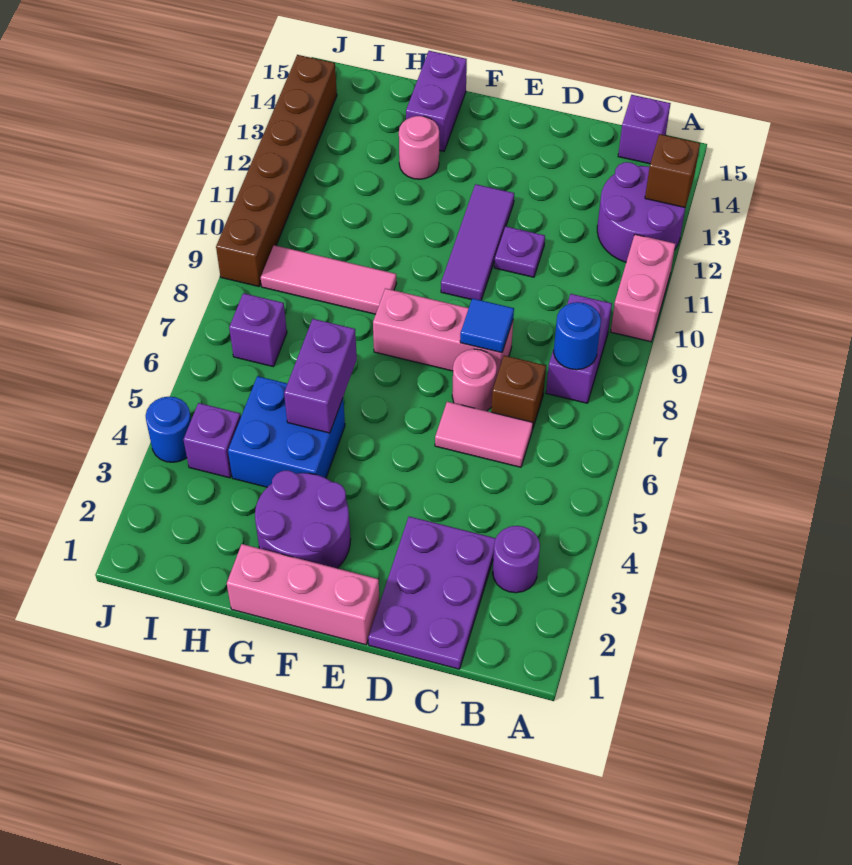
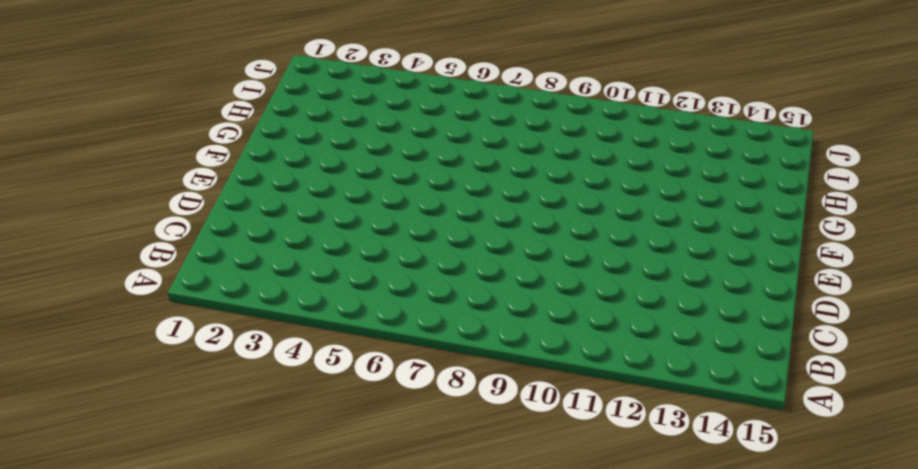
none -> pink brick A10:A11 level 1
none -> purple round brick A12:B13 level 1
none -> purple round brick B3 level 1

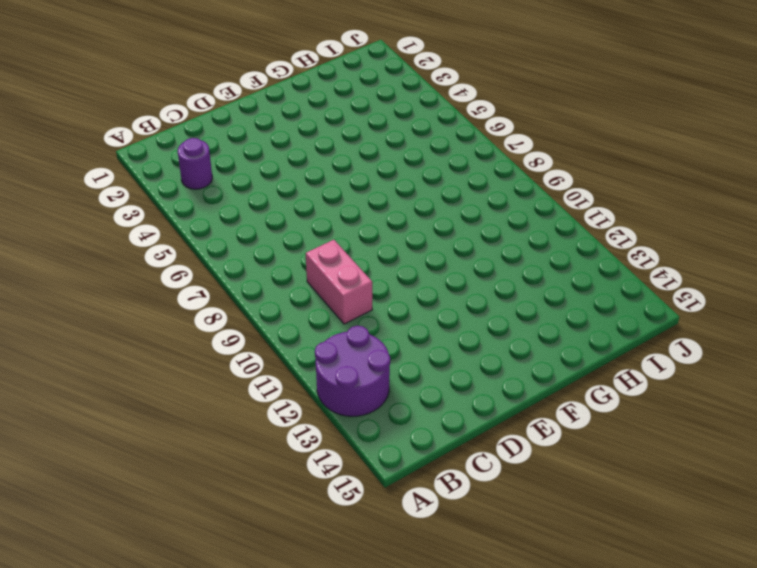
pink brick C9:C10 level 1 -> pink brick A10:A11 level 1
none -> purple brick B8:B9 level 1
none -> purple brick B15 level 1
none -> purple plate C1:D3 level 1

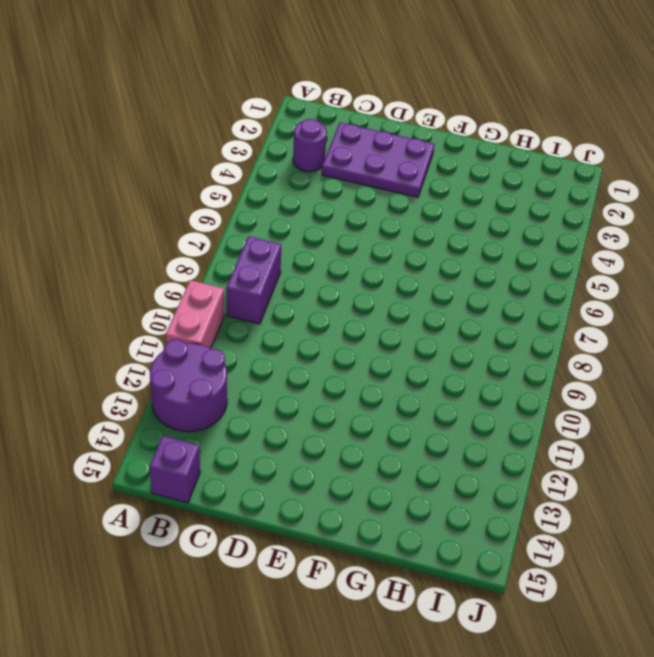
purple plate C2:E3 level 1 -> purple plate C1:D3 level 1
none -> pink tile C6:D6 level 1
none -> brown brick C7 level 1
none -> pink round brick D7 level 1

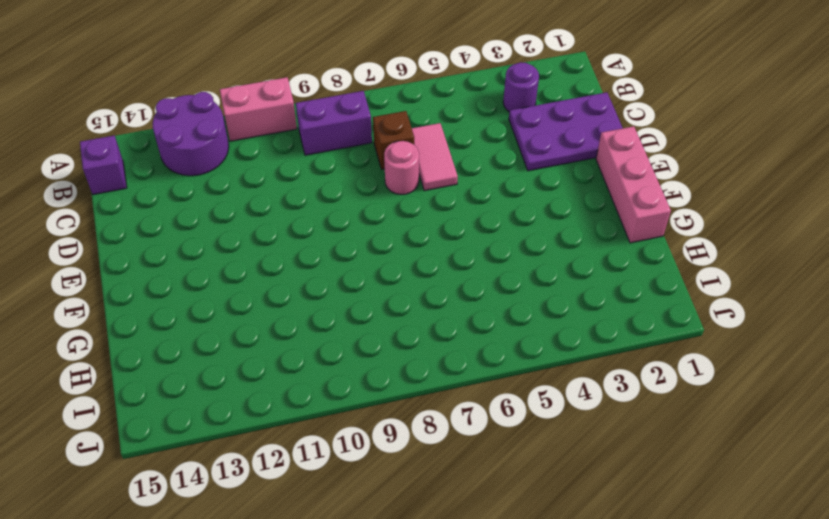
none -> pink brick D8:F8 level 1
none -> purple plate D11 level 1
none -> purple tile E10:E12 level 1

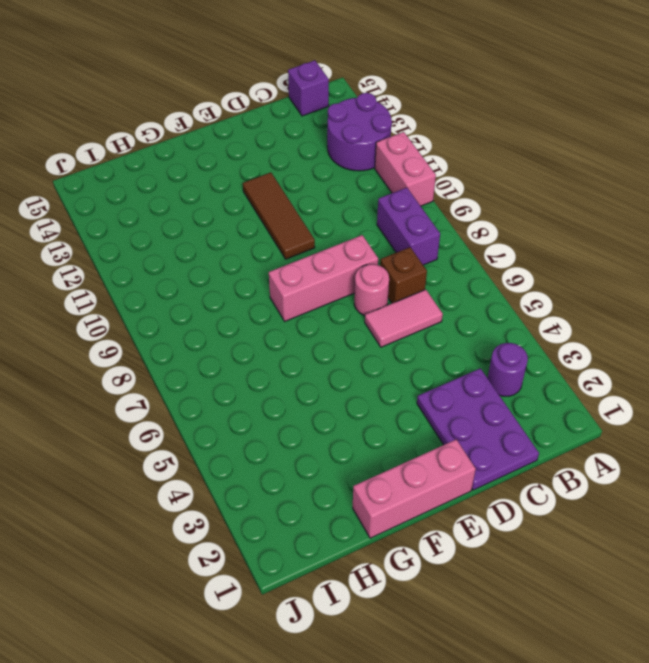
brown tile E10:E12 level 1 -> purple tile E10:E12 level 1
none -> purple plate D11 level 1
none -> purple round brick F2:G3 level 1
none -> blue brick G4:H5 level 1

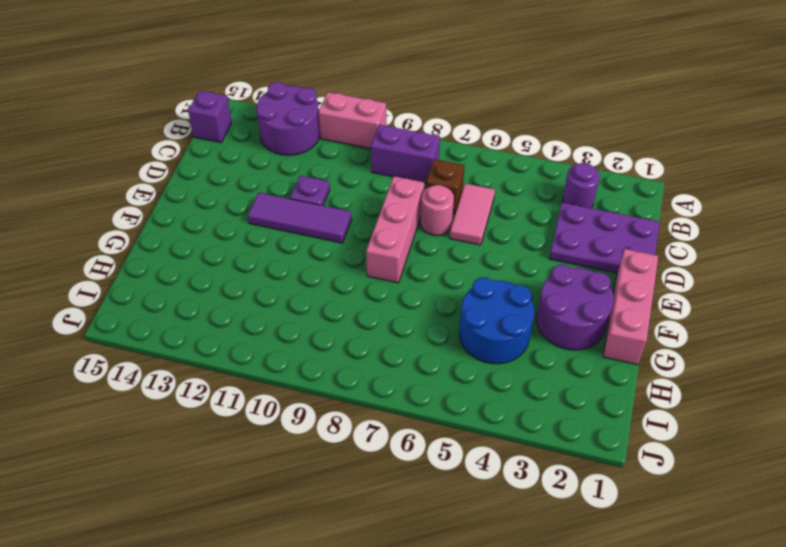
blue round brick G4:H5 level 1 -> blue brick G4:H5 level 1
none -> pink tile G9:I9 level 1
none -> pink round brick G13 level 1
none -> purple brick G14:G15 level 1

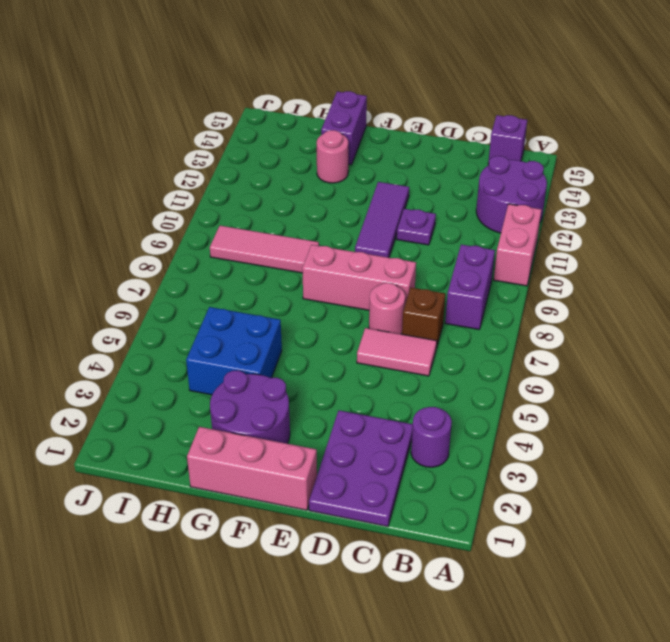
none -> purple brick I4 level 1
none -> purple brick I7 level 1
none -> blue round brick J4 level 1

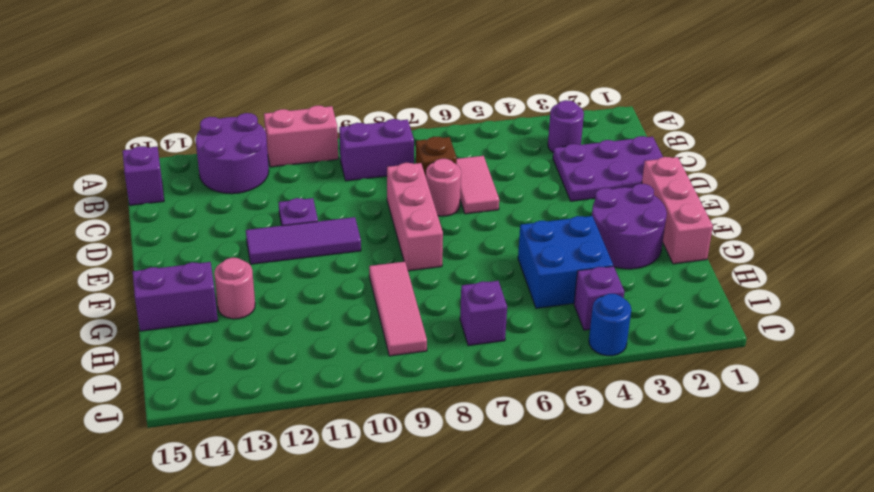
none -> brown brick J9:J14 level 1
none -> brown brick A13 level 2
none -> blue round brick B8 level 2

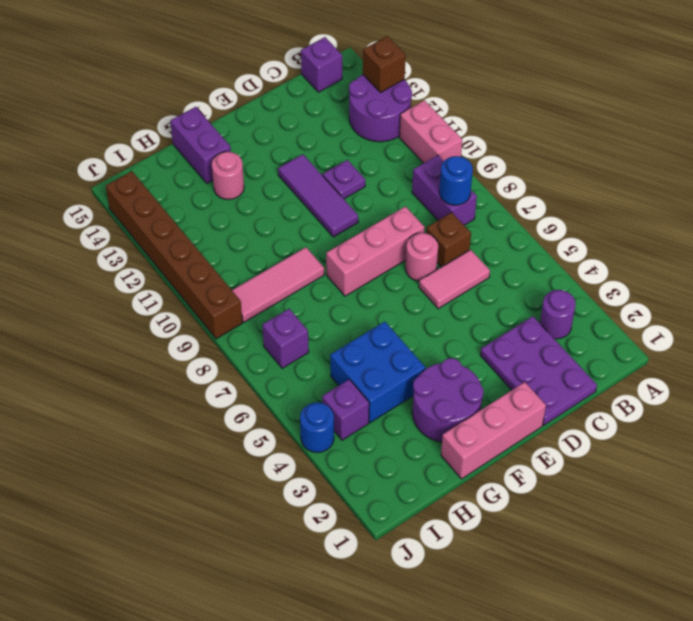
none -> blue tile D8 level 2
none -> purple brick G5:G6 level 2

